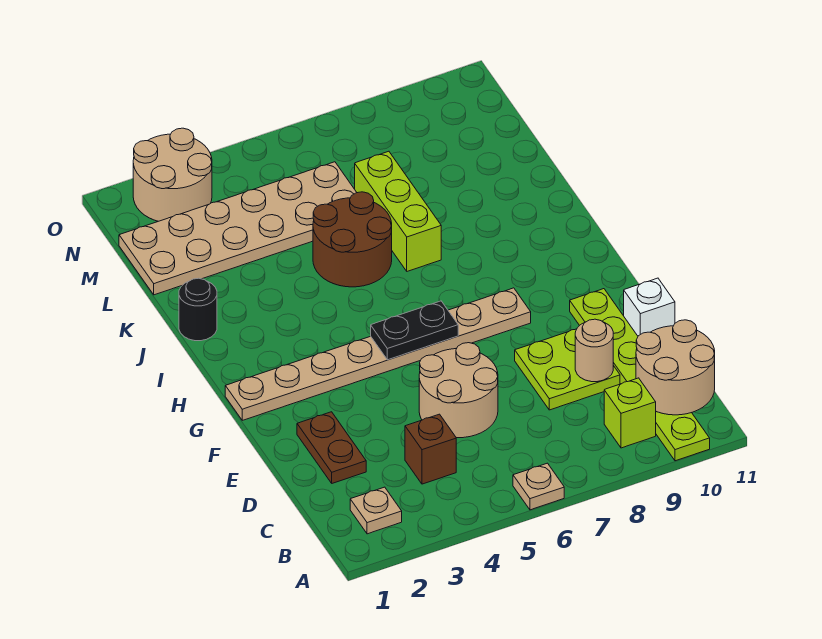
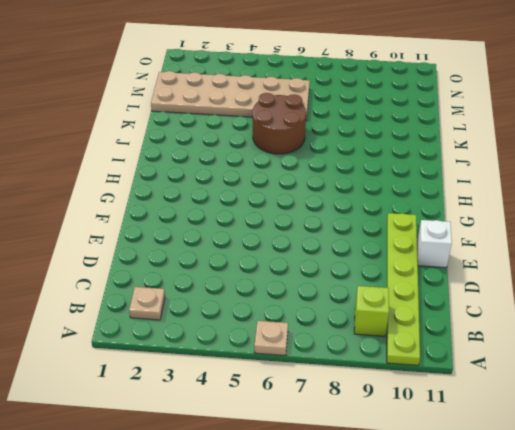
none -> brown brick C4 level 1
none -> brown plate D2:E2 level 1
none -> tan round brick D5:E6 level 1

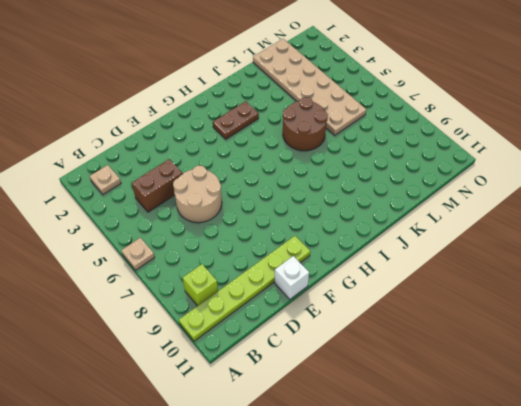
brown brick C4:D4 level 1 -> brown brick C4 level 1
brown plate H3:I3 level 1 -> brown plate D2:E2 level 1
none -> lime plate D8:E9 level 1
none -> tan plate G1:G8 level 1
none -> black round brick J1 level 1

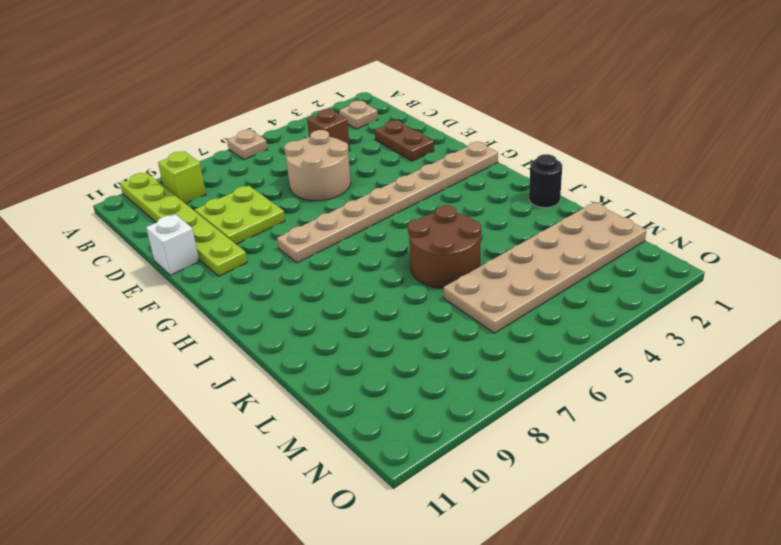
none -> lime brick J7:L7 level 1
none -> tan round brick N2:O3 level 1
none -> tan round brick B10:C11 level 2

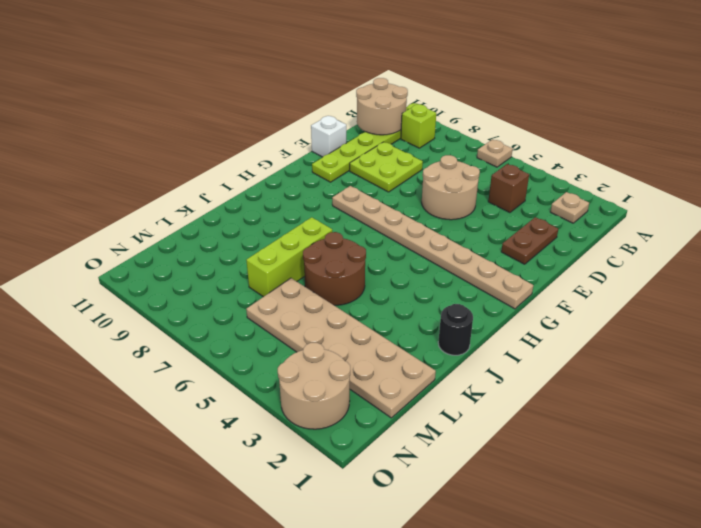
none -> tan round brick D9 level 2
none -> black plate G5:G6 level 2

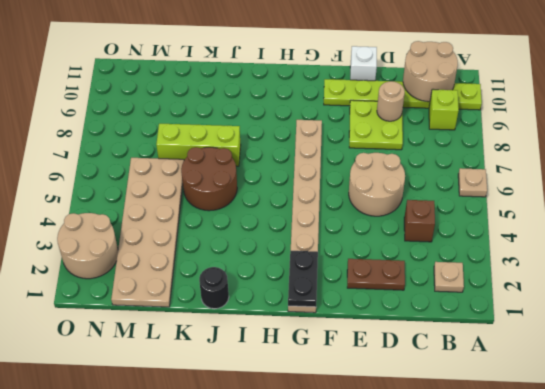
black plate G1:G2 level 2 -> black plate G5:G6 level 2

